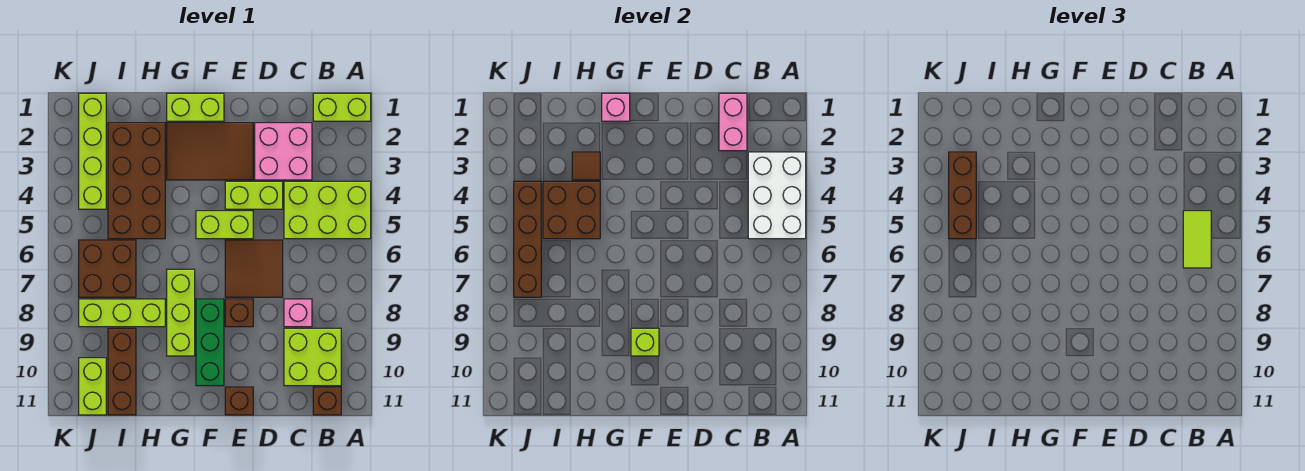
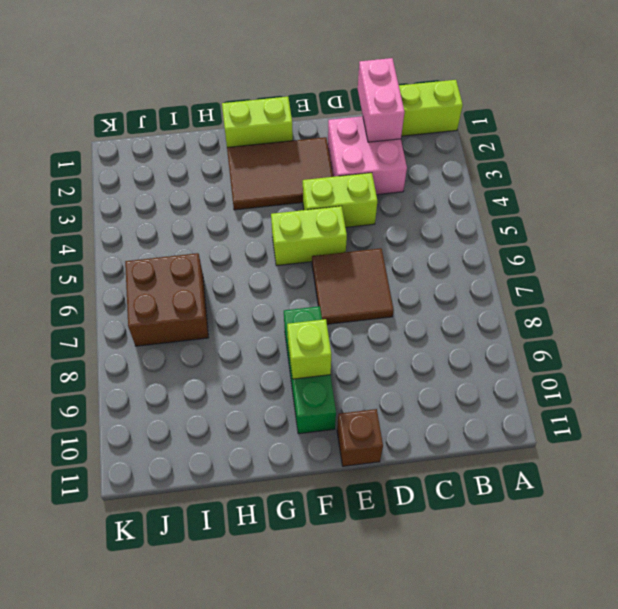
none -> lime brick A4:C5 level 1
none -> lime brick B9:C10 level 1
none -> brown brick B11 level 1
none -> pink brick C8 level 1

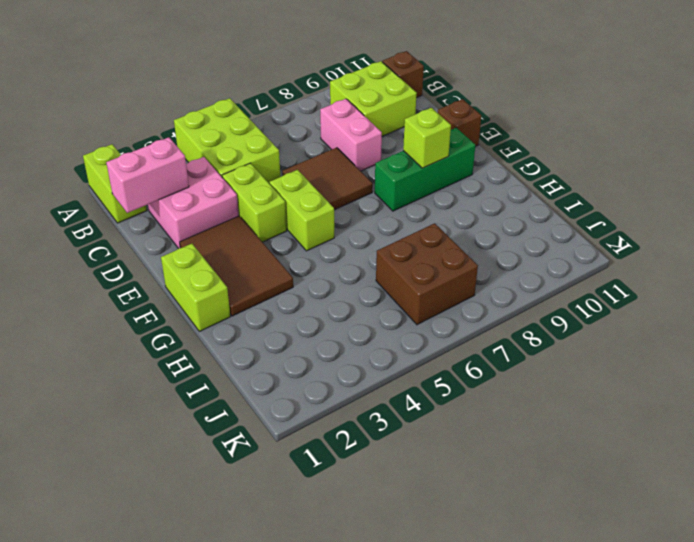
pink brick C8:D8 level 1 -> pink brick C8 level 1
none -> brown brick E8 level 1
none -> lime brick G7:G9 level 1
none -> brown brick H2:I5 level 1
none -> lime brick H8:J8 level 1

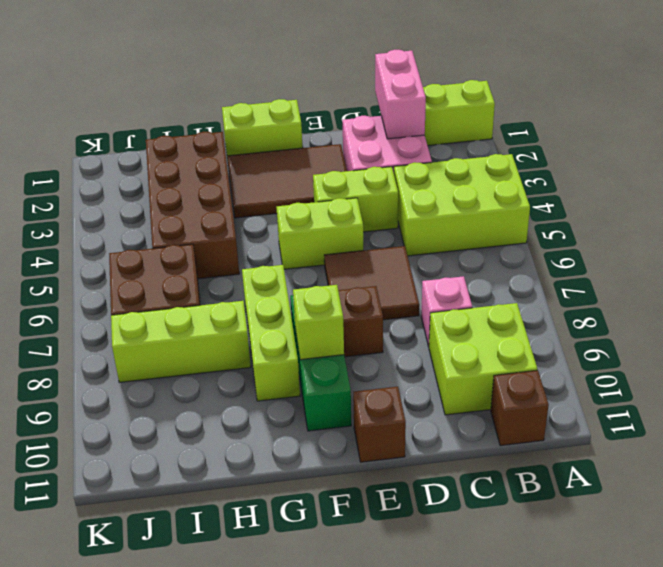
none -> brown brick I9:I11 level 1
none -> lime brick J1:J4 level 1
none -> lime brick J10:J11 level 1
none -> white brick A3:B5 level 2

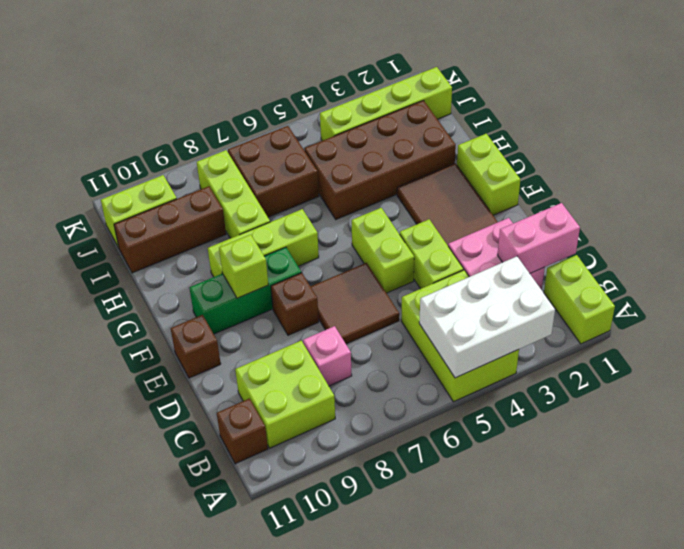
none -> pink brick G1 level 2
none -> brown tile H3 level 2
none -> brown brick H4:I5 level 2
none -> brown brick J4:J7 level 2

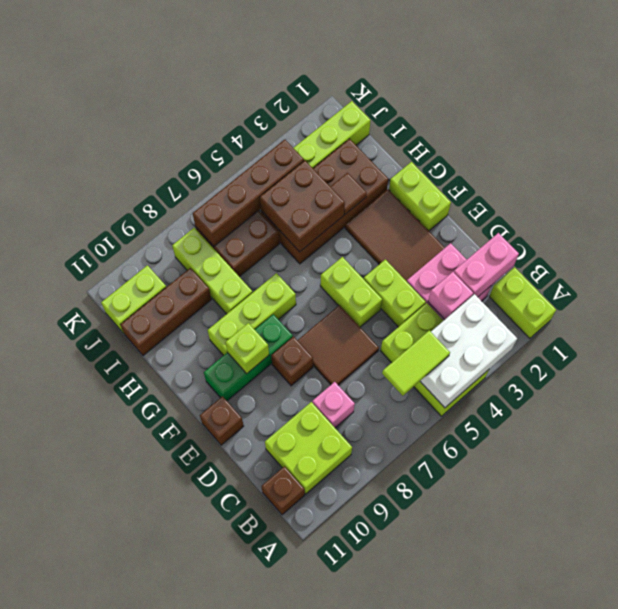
pink brick C3 level 2 -> pink brick G1 level 2
none -> brown brick J3:J5 level 3

